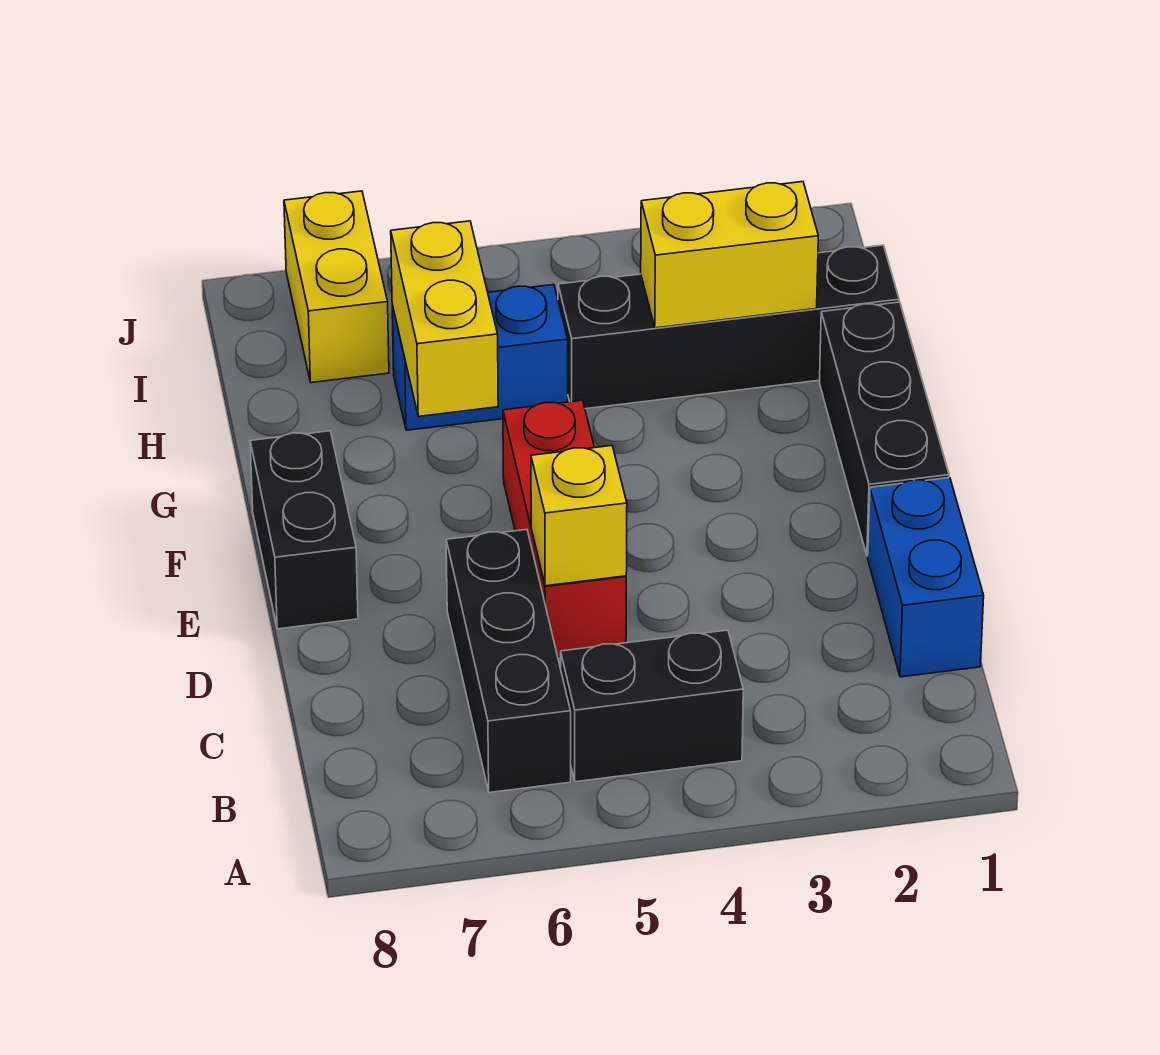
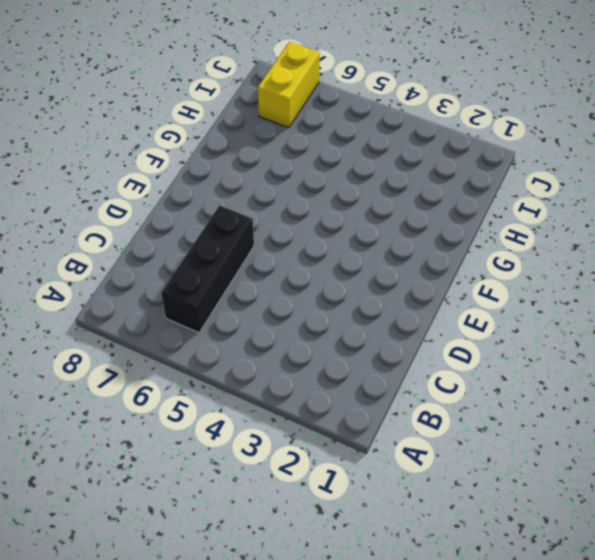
none -> black brick B4:B5 level 1
none -> blue brick C1:D1 level 1
none -> red brick D5:F5 level 1

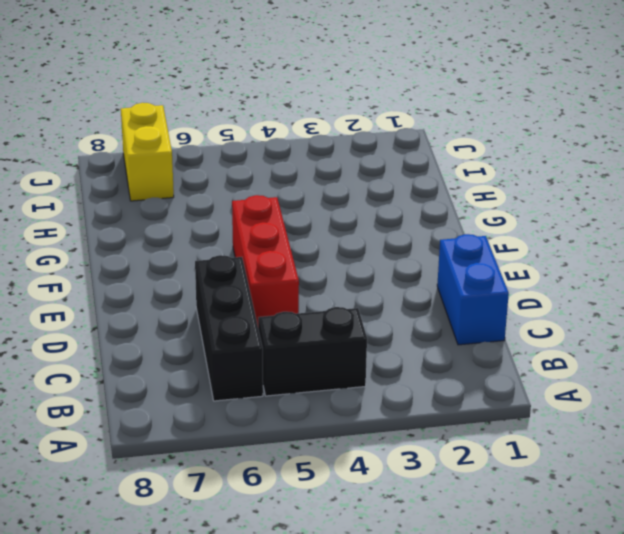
none -> black brick E1:G1 level 1
none -> black brick E8:F8 level 1
none -> black brick H1:H4 level 1

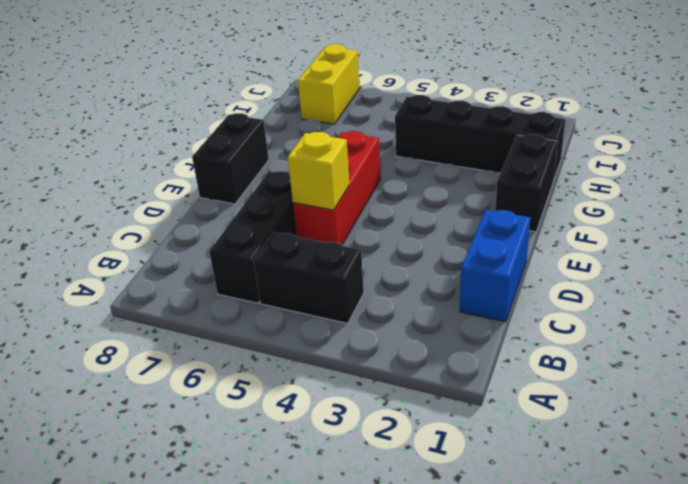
black brick F1:G1 level 1 -> black brick E1:G1 level 1
none -> blue brick H5:H6 level 1
none -> yellow brick G6:H6 level 2
none -> yellow brick H2:H3 level 2

